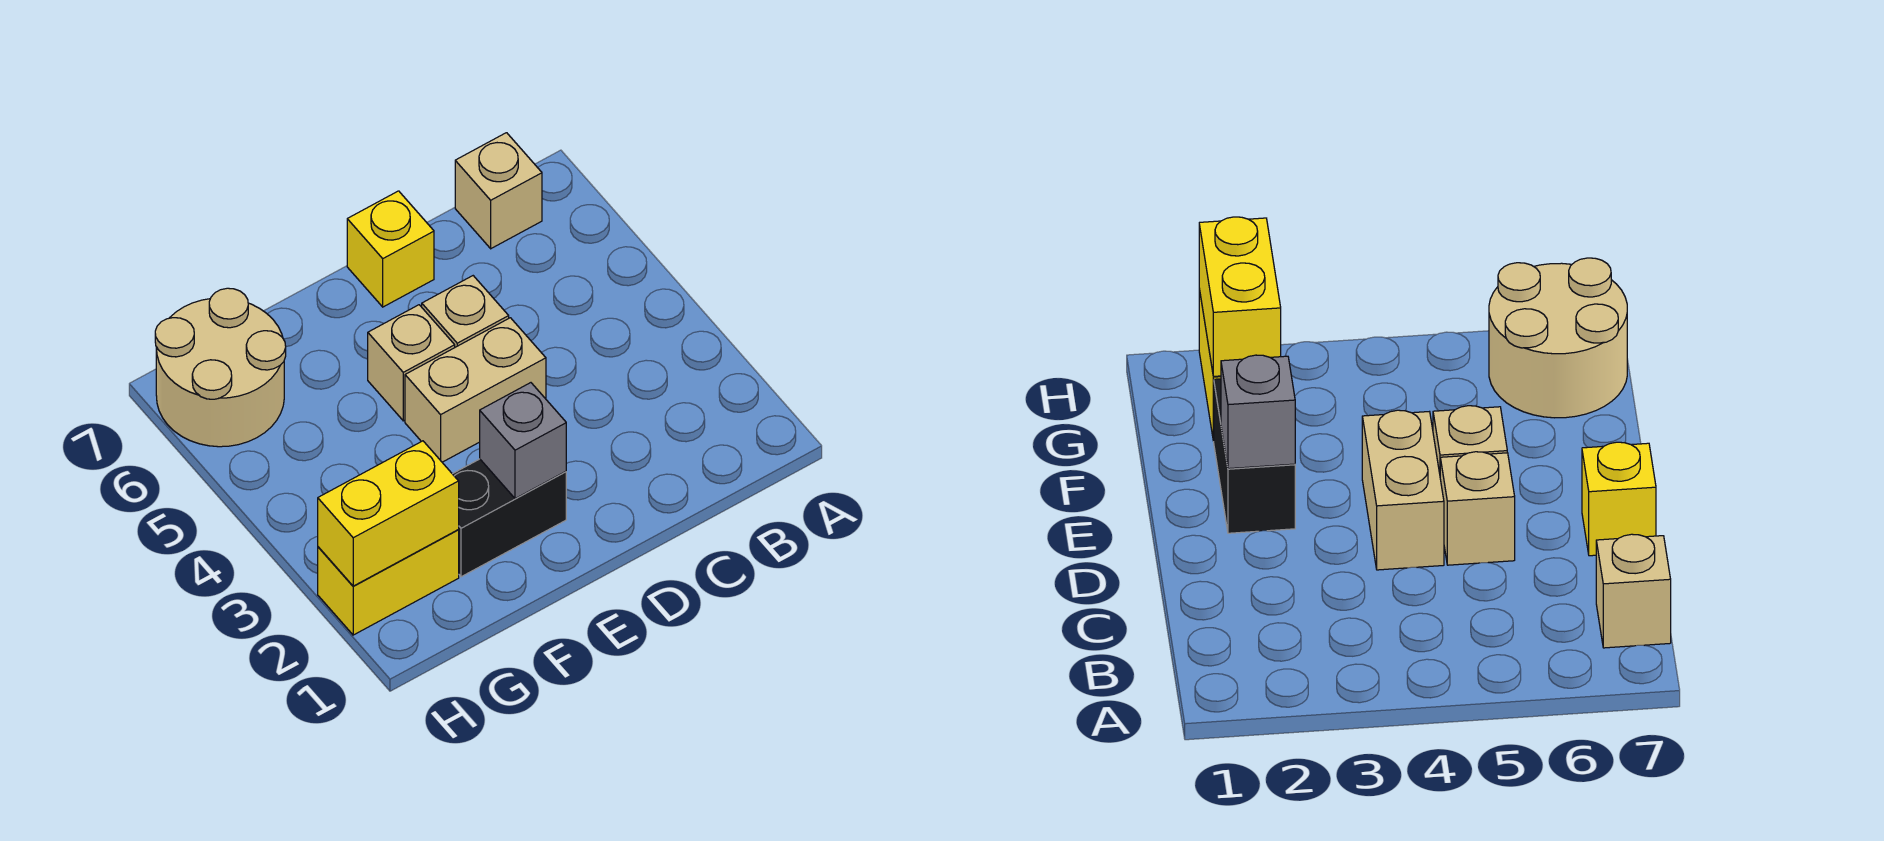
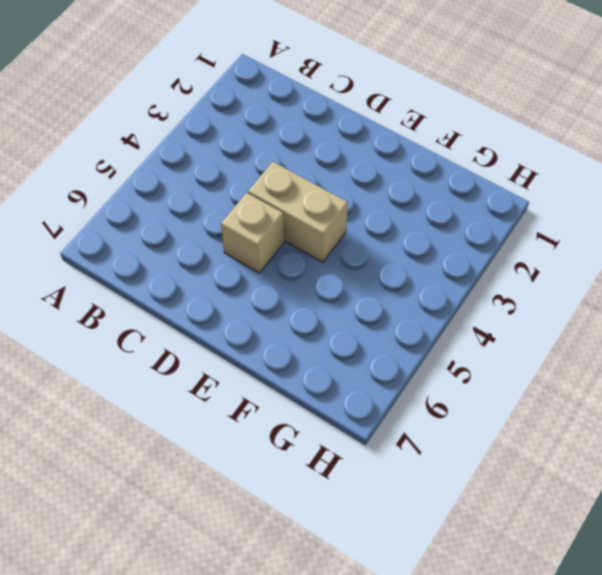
none -> tan brick B7 level 1
none -> yellow brick D7 level 1

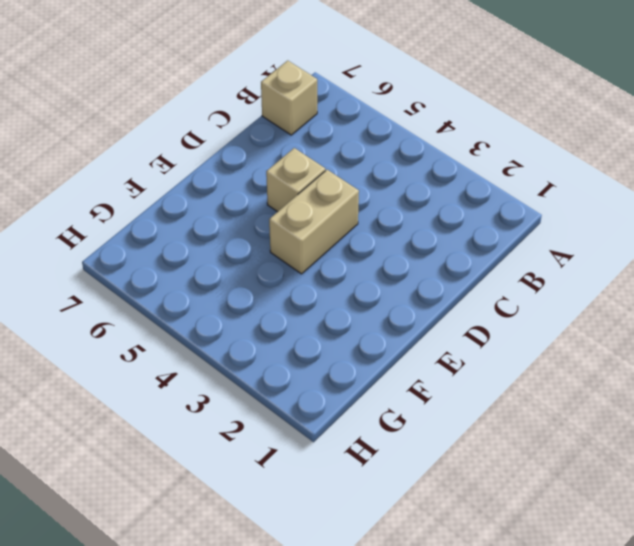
none -> yellow brick D7 level 1
none -> black brick E2:F2 level 1

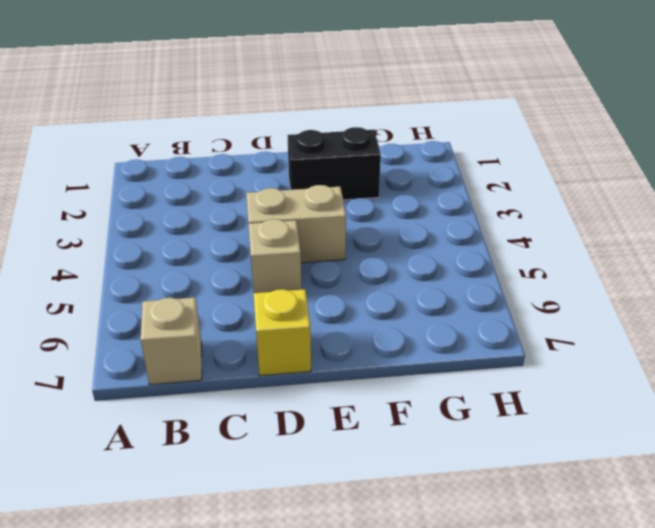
none -> tan brick E5 level 1
none -> yellow brick G2:H2 level 1

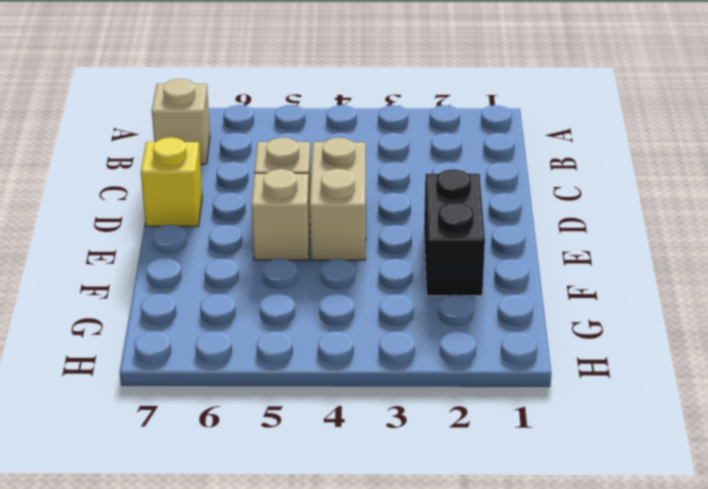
none -> yellow brick G2:H2 level 1
none -> tan round brick G6:H7 level 1

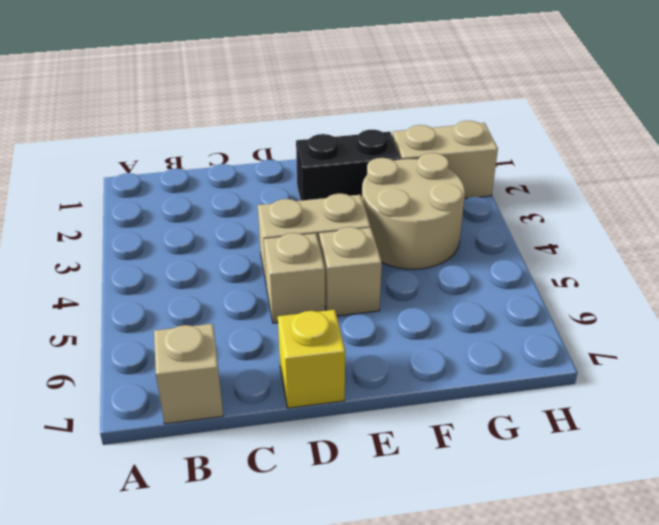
tan round brick F3:G4 level 1 -> tan round brick G6:H7 level 1
tan brick G2:H2 level 1 -> yellow brick G2:H2 level 1
none -> grey brick E2 level 2
none -> yellow brick G2:H2 level 2

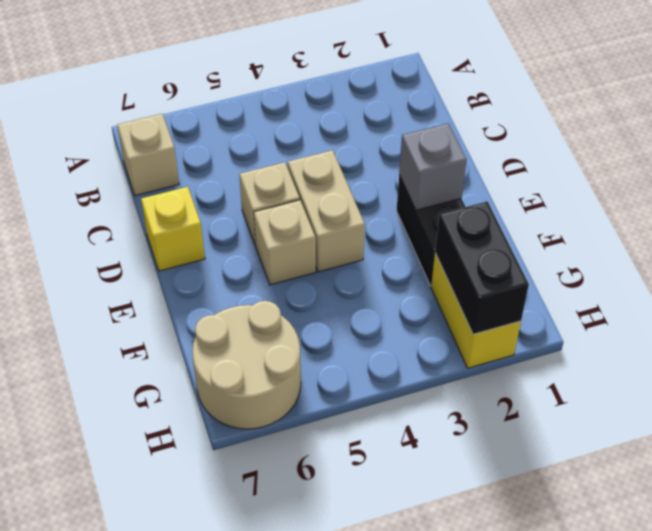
black brick G2:H2 level 2 -> yellow brick G2:H2 level 2

